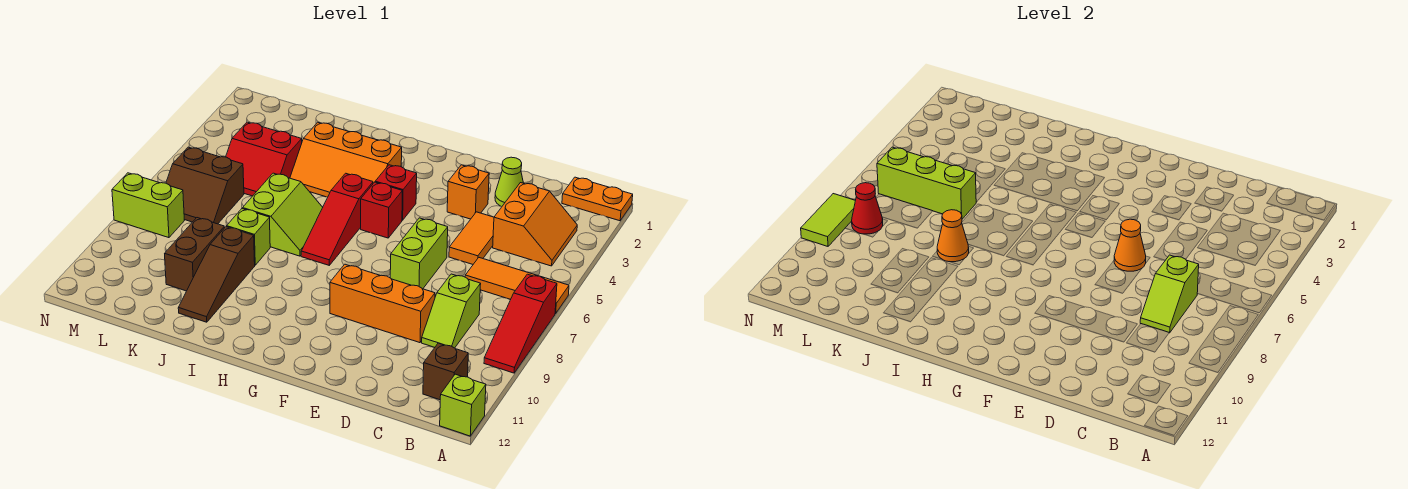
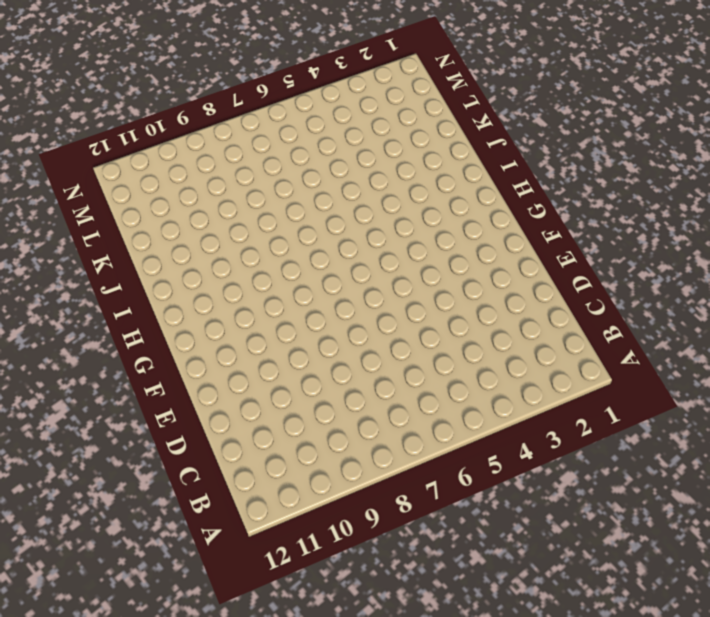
none -> orange plate A1:B1 level 1
none -> orange tile A6:C6 level 1
none -> red slope A7:A9 level 1 top 7

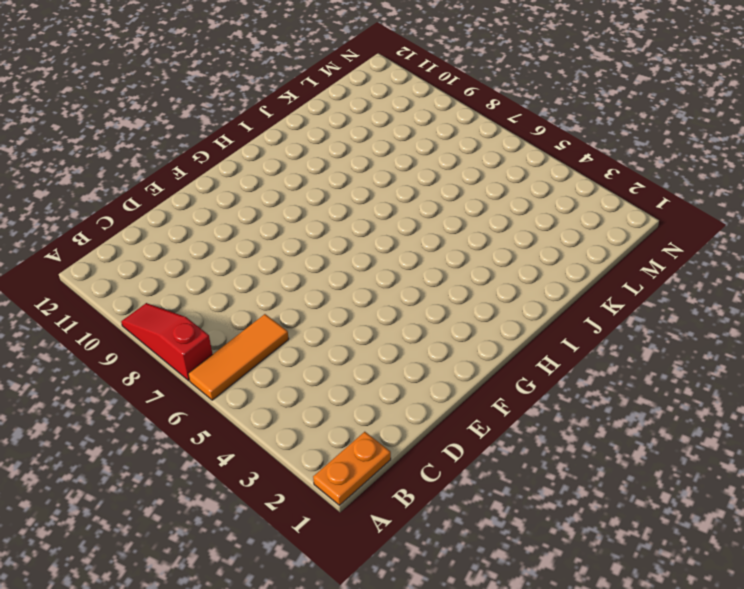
none -> lime brick A12 level 1
none -> orange slope B3:C4 level 1 top C
none -> brown brick B11 level 1

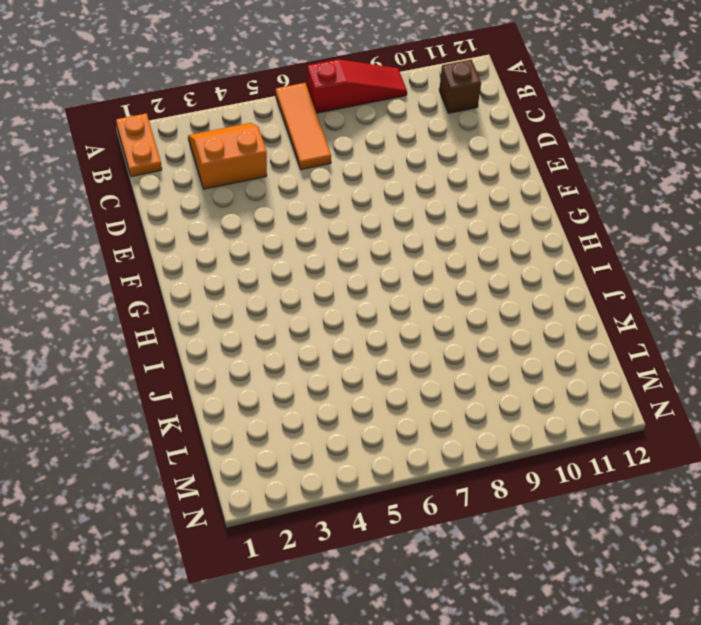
none -> lime brick A12 level 1
none -> lime slope C8:C9 level 1 top 8
none -> lime cone D2 level 1

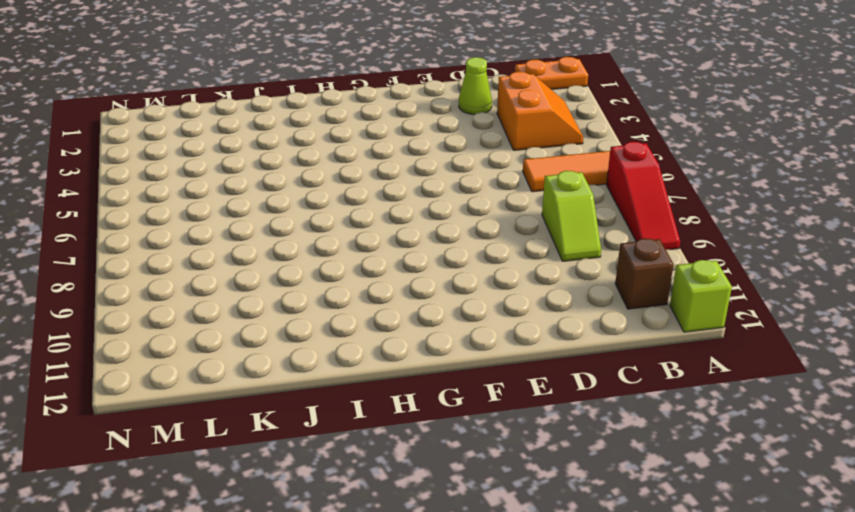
none -> orange tile D4:D5 level 1
none -> orange brick D9:F9 level 1
none -> orange brick E3 level 1

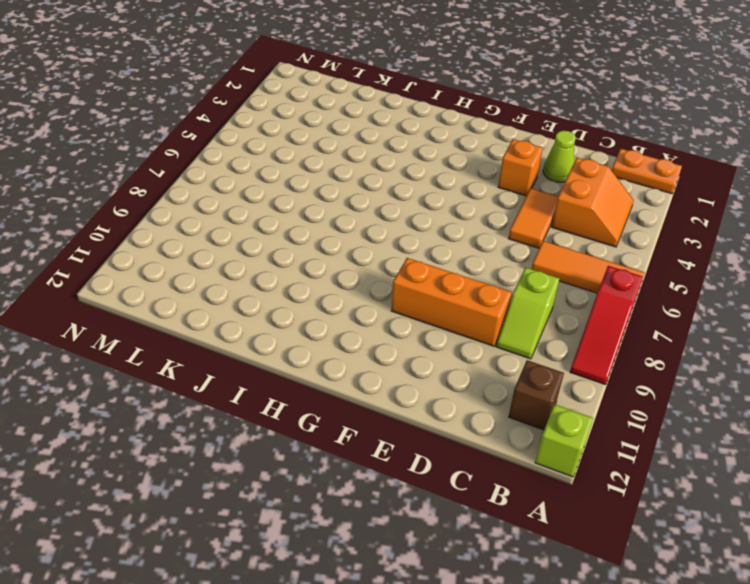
none -> lime brick E6:E7 level 1
none -> red brick G4 level 1
none -> red brick G5 level 1

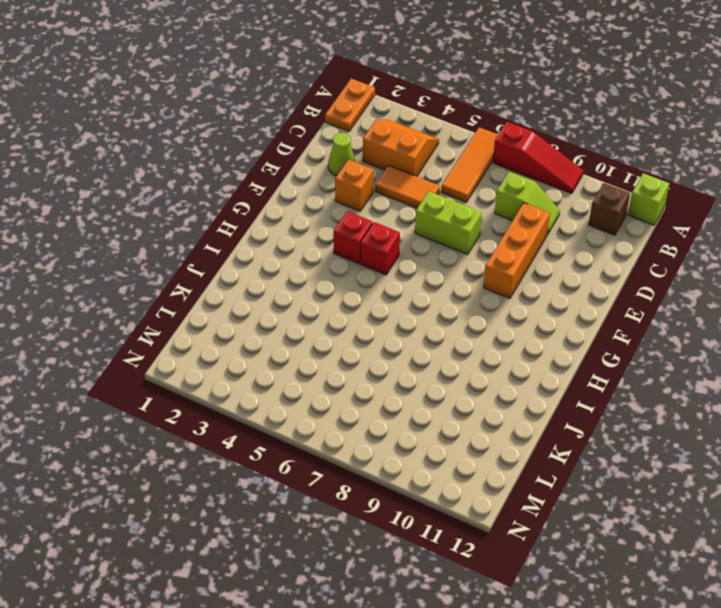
none -> orange slope H3:J4 level 1 top 3
none -> red slope H5:H7 level 1 top 5
none -> lime slope I6:J7 level 1 top J

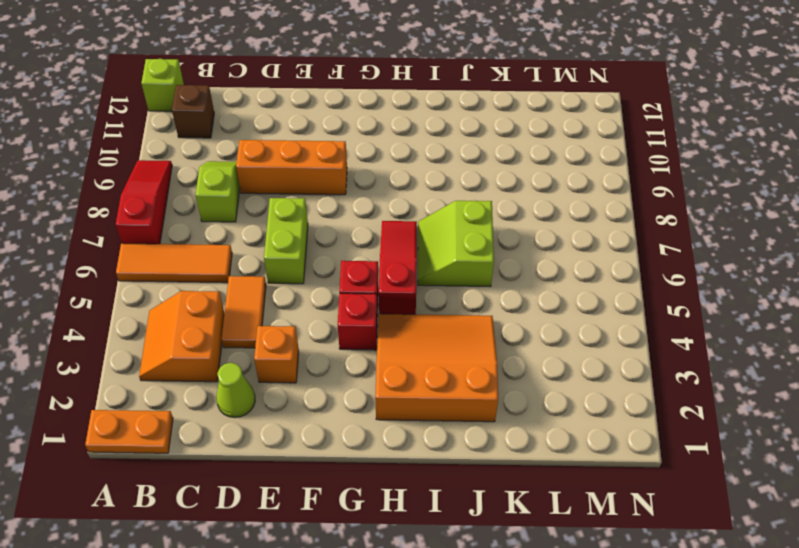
orange slope H2:J4 level 1 top 2 -> orange slope H3:J4 level 1 top 3
none -> lime brick J8 level 1
none -> brown slope J9:J11 level 1 top 9
none -> red slope K4:L5 level 1 top 4

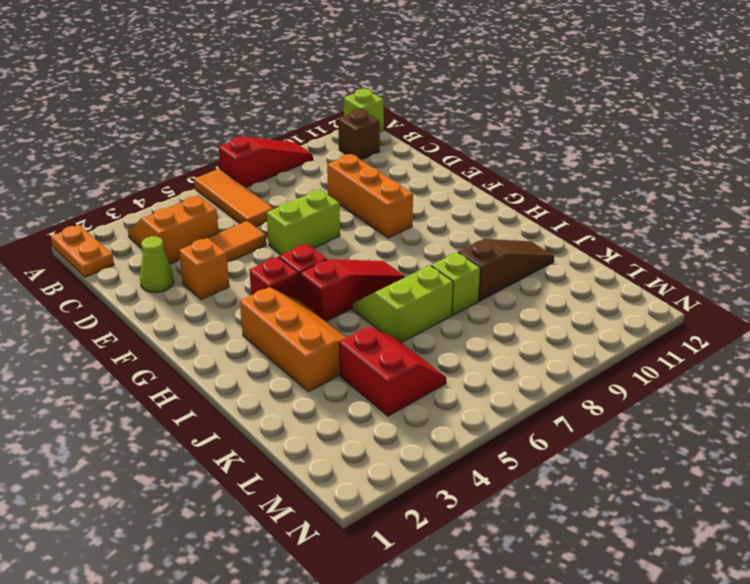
none -> lime slope C8:C9 level 1 top 8
none -> brown brick K9:K10 level 1
none -> brown slope L6:M7 level 1 top 6

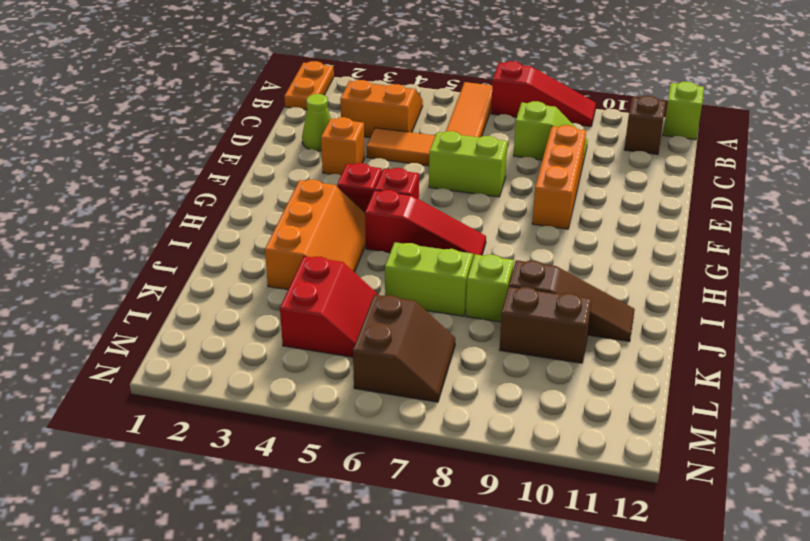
none -> lime brick M8:N8 level 1
none -> lime slope C7:C8 level 2 top 7
none -> orange cone E6 level 2

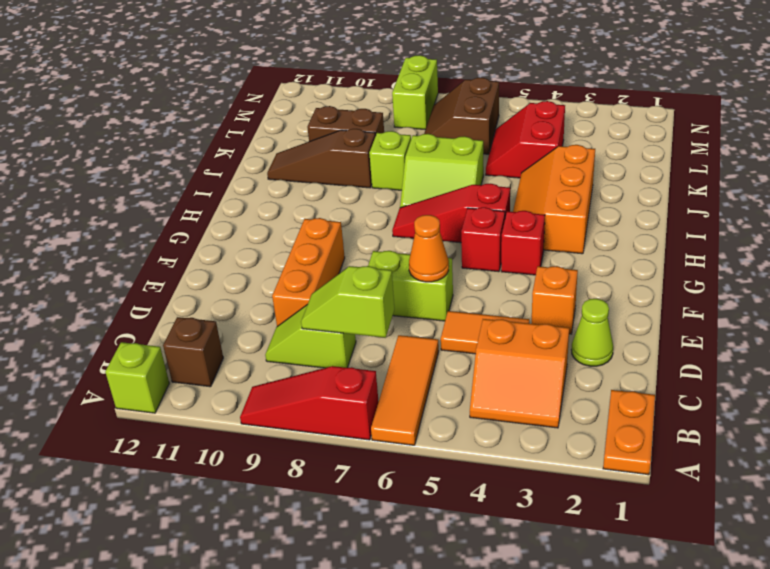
none -> orange cone J8 level 2
none -> lime brick K6:M6 level 2
none -> red cone M8 level 2

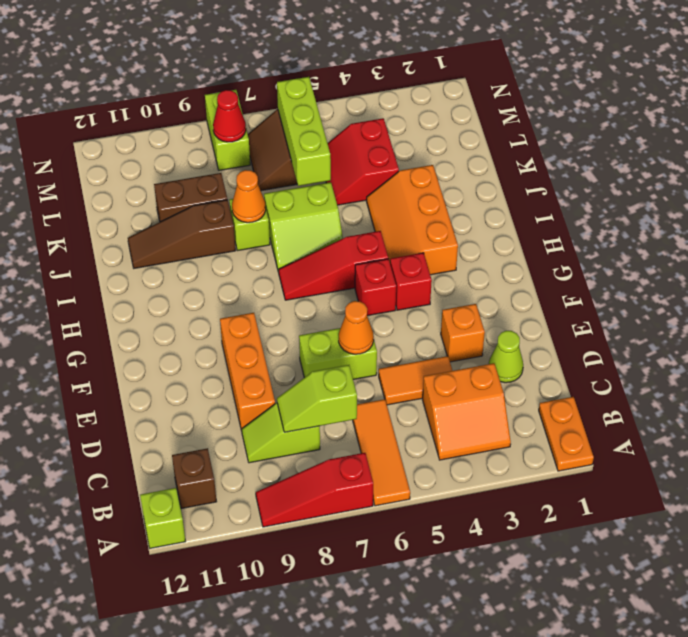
none -> lime tile N8:N9 level 2

